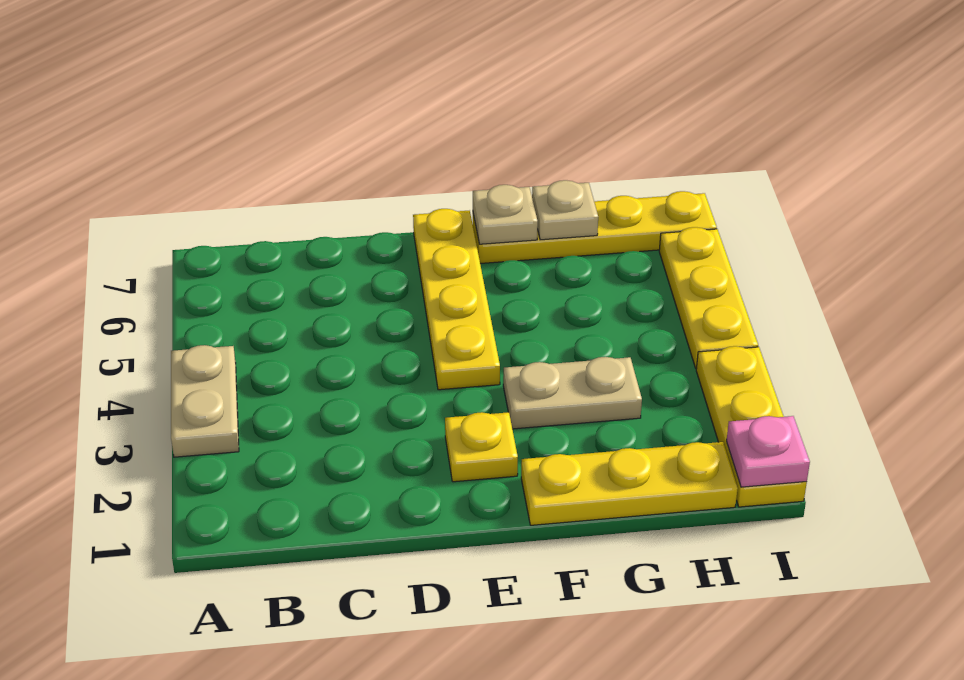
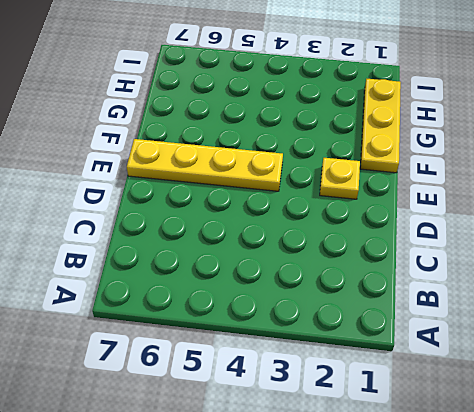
none -> tan plate A3:A4 level 1
none -> tan plate F3:G3 level 1

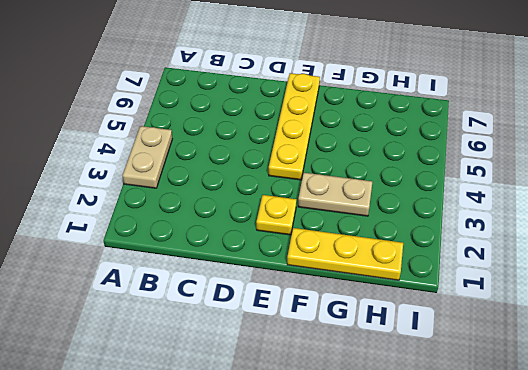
none -> yellow plate F7:I7 level 1
none -> yellow plate I1:I3 level 1

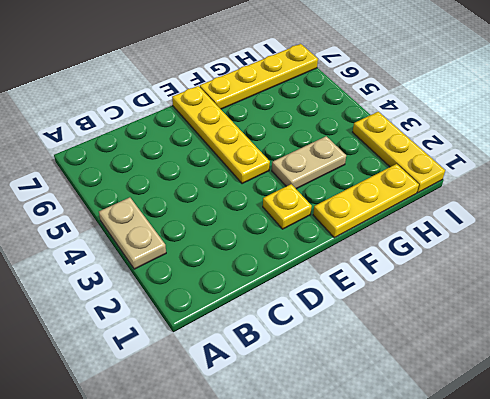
none -> yellow plate I4:I6 level 1
none -> tan plate F7 level 2

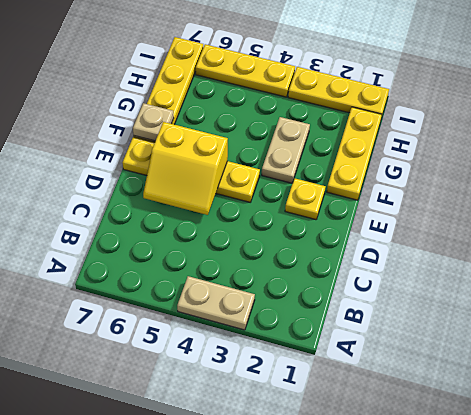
yellow slope D5:E6 level 2 top E -> none
none -> tan plate G7 level 2
none -> pink plate I1 level 2

